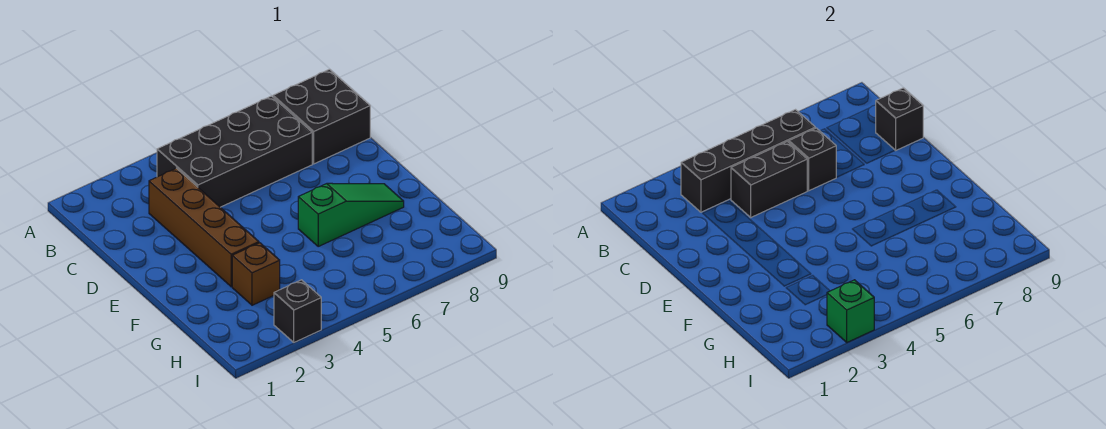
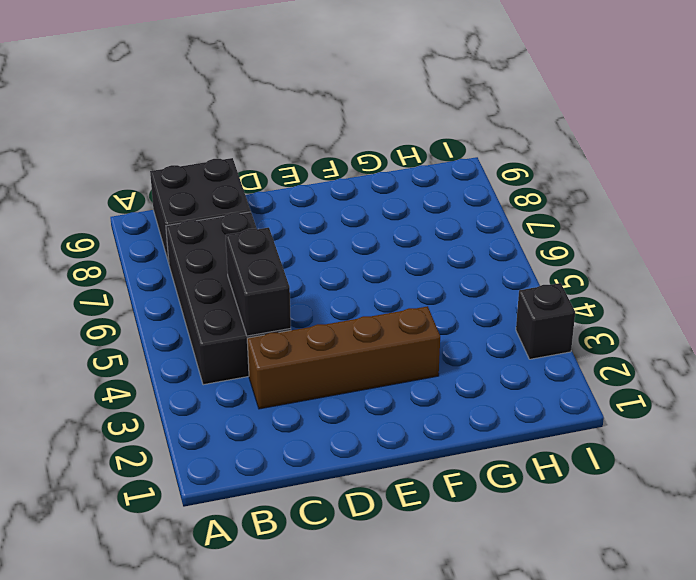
none -> green slope F6:F8 level 1 top 6
none -> brown brick G3 level 1

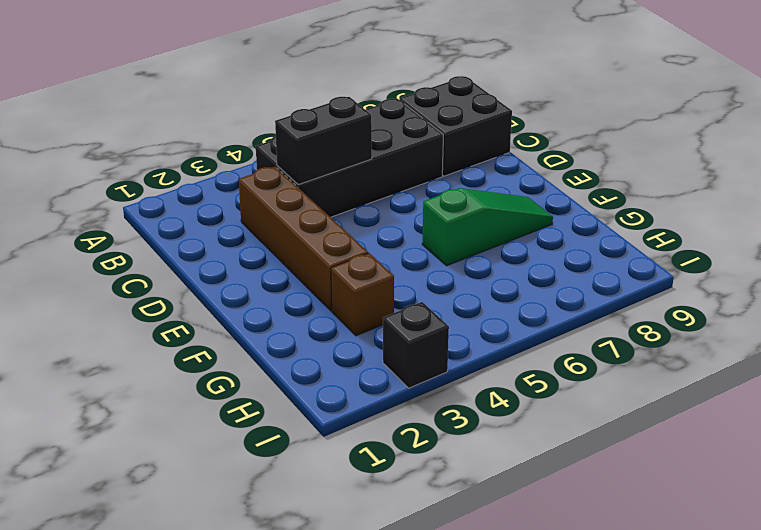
none -> black brick B3:B6 level 2
none -> black brick C6 level 2

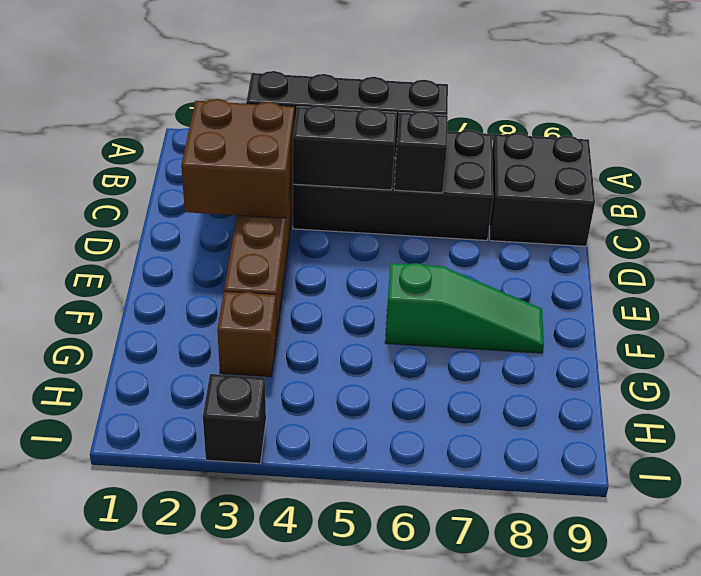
brown brick C2:D3 level 2 -> none
none -> black brick C9 level 2
none -> green brick I3 level 2

